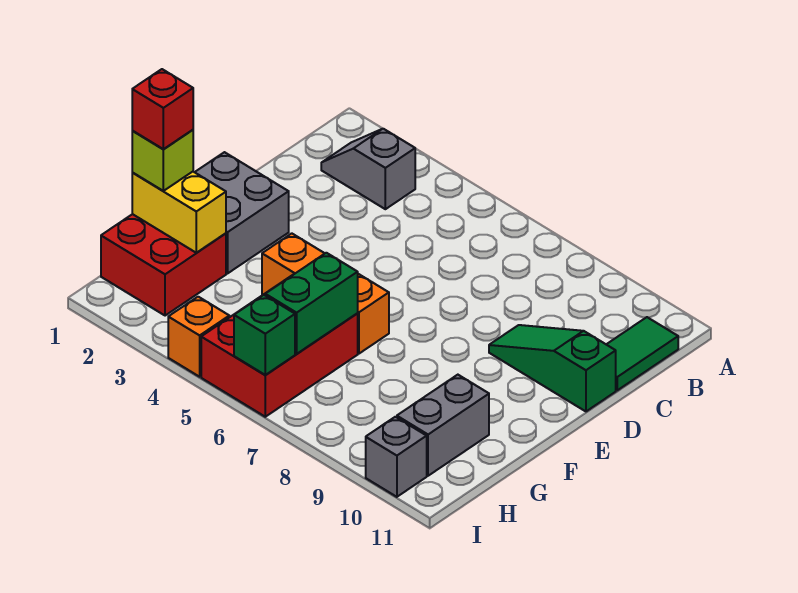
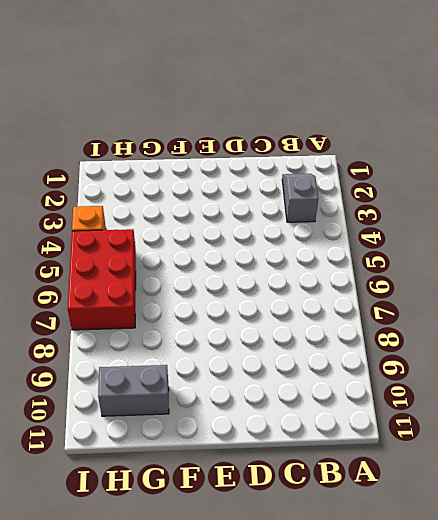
red brick H5:I7 level 1 -> red brick G5:I6 level 1
none -> green tile B11:C11 level 1
none -> green slope D9:D11 level 1 top 11
none -> grey brick E1:F2 level 1

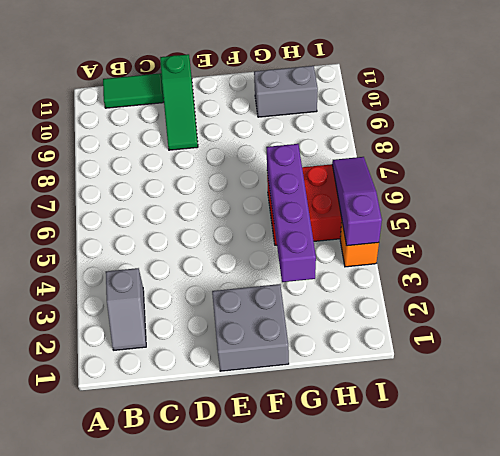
purple brick G3:G6 level 2 -> green brick G6:H6 level 2
purple slope I4:I6 level 2 top 4 -> green brick I6 level 2
none -> orange brick F4:F6 level 1
none -> red brick G1:H2 level 1
none -> grey brick I10 level 1

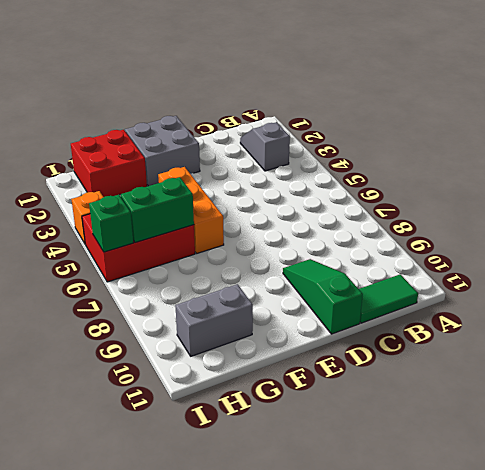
none -> grey brick I10 level 1
none -> yellow brick G1:G2 level 2
none -> lime brick G1 level 3

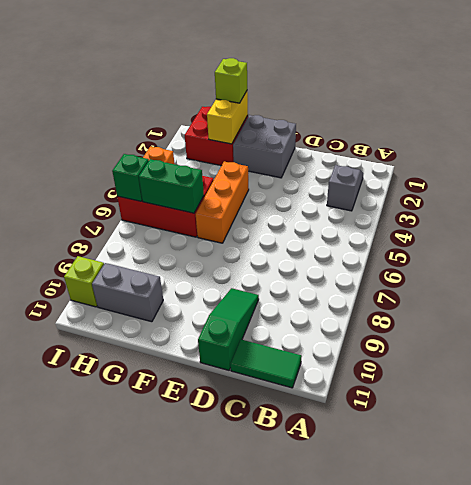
lime brick I10 level 1 -> grey brick I10 level 1
none -> red brick G1 level 4

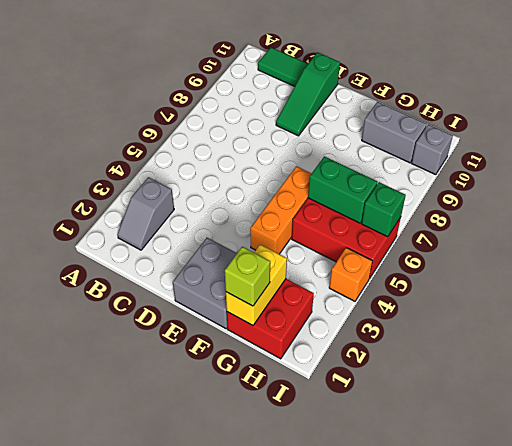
none -> red brick G1 level 4

